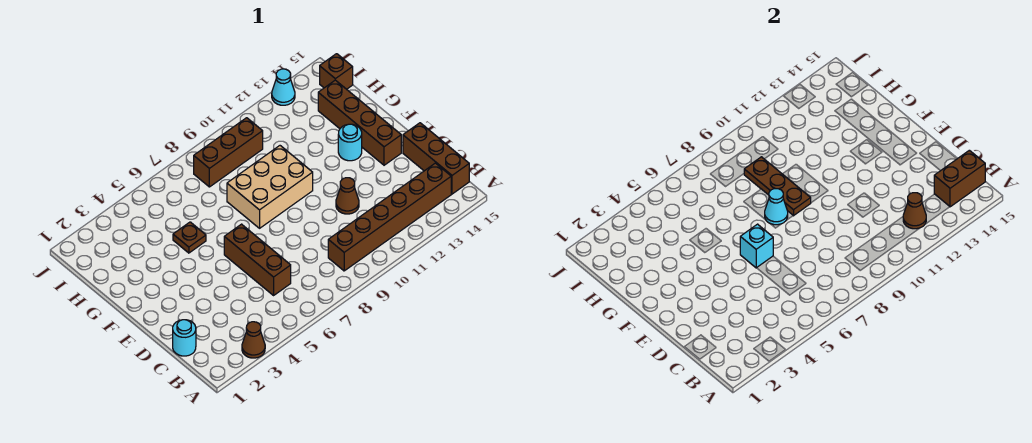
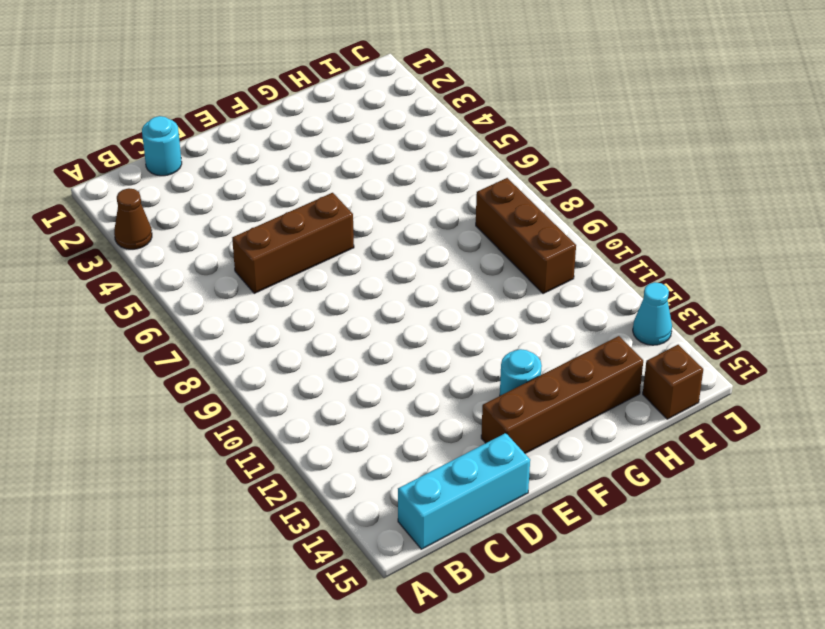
cyan brick B15:D15 level 1 -> brown brick B15:D15 level 1
none -> brown brick B9:B14 level 1
none -> brown cone D11 level 1
none -> tan brick F8:G10 level 1

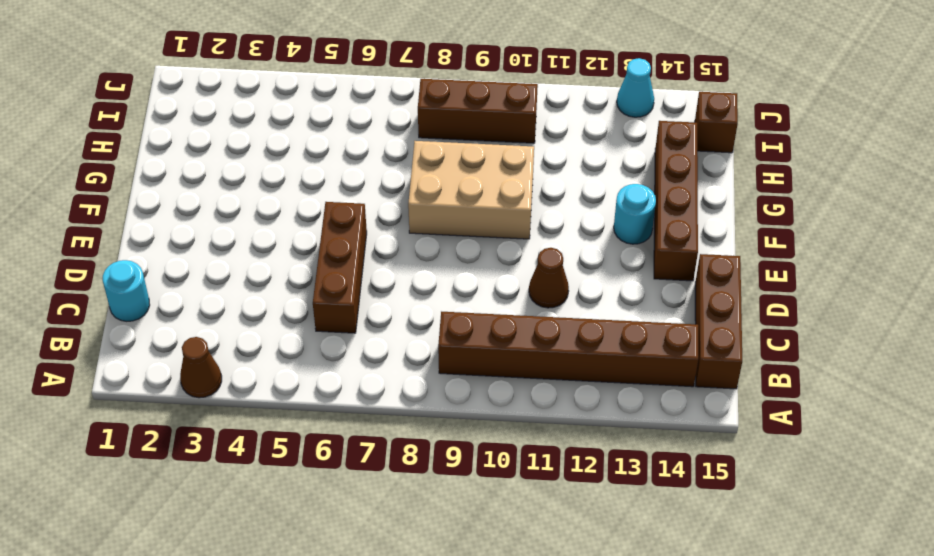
none -> brown plate G5 level 1
none -> brown cone B12 level 2
none -> brown brick B14:B15 level 2

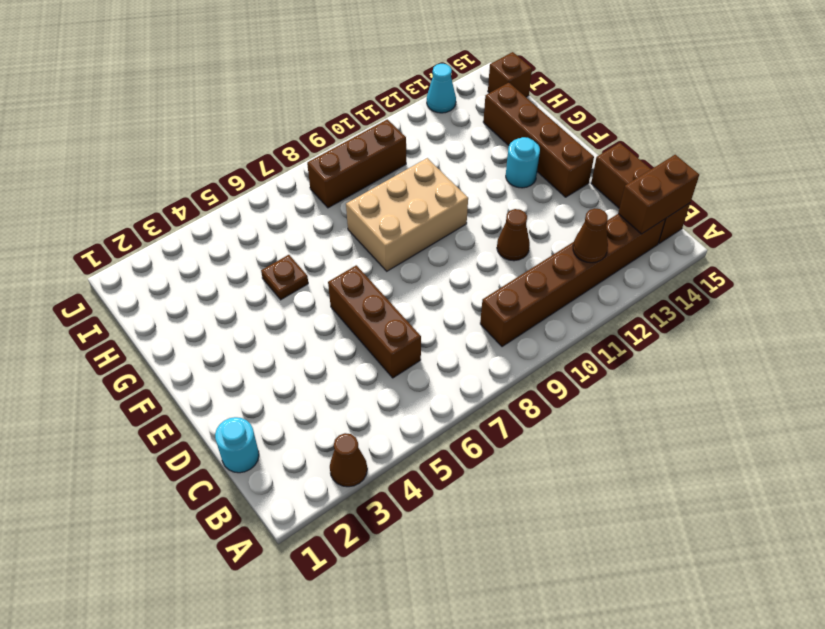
none -> cyan brick E6 level 2
none -> cyan cone F8 level 2
none -> brown plate F9:H9 level 2

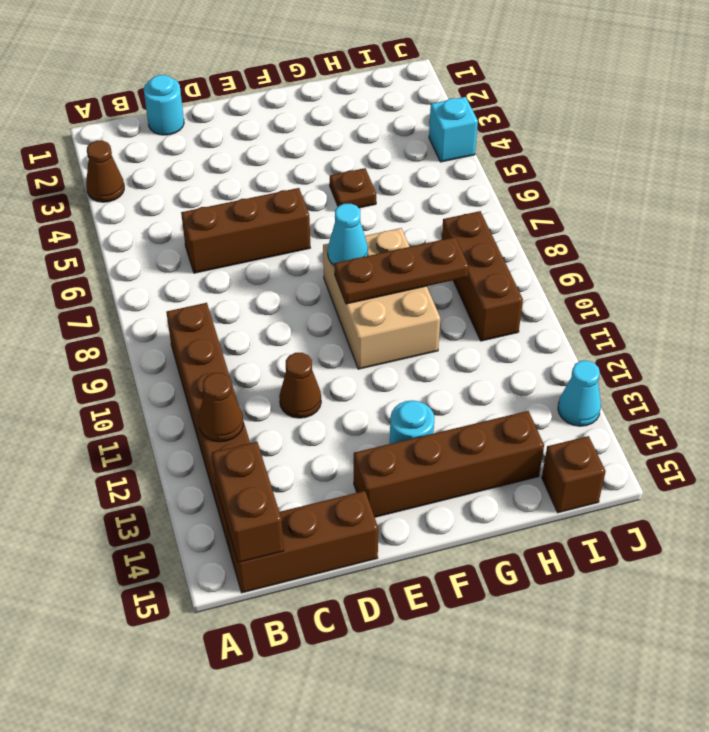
cyan brick J4 level 1 -> cyan brick E6 level 2

